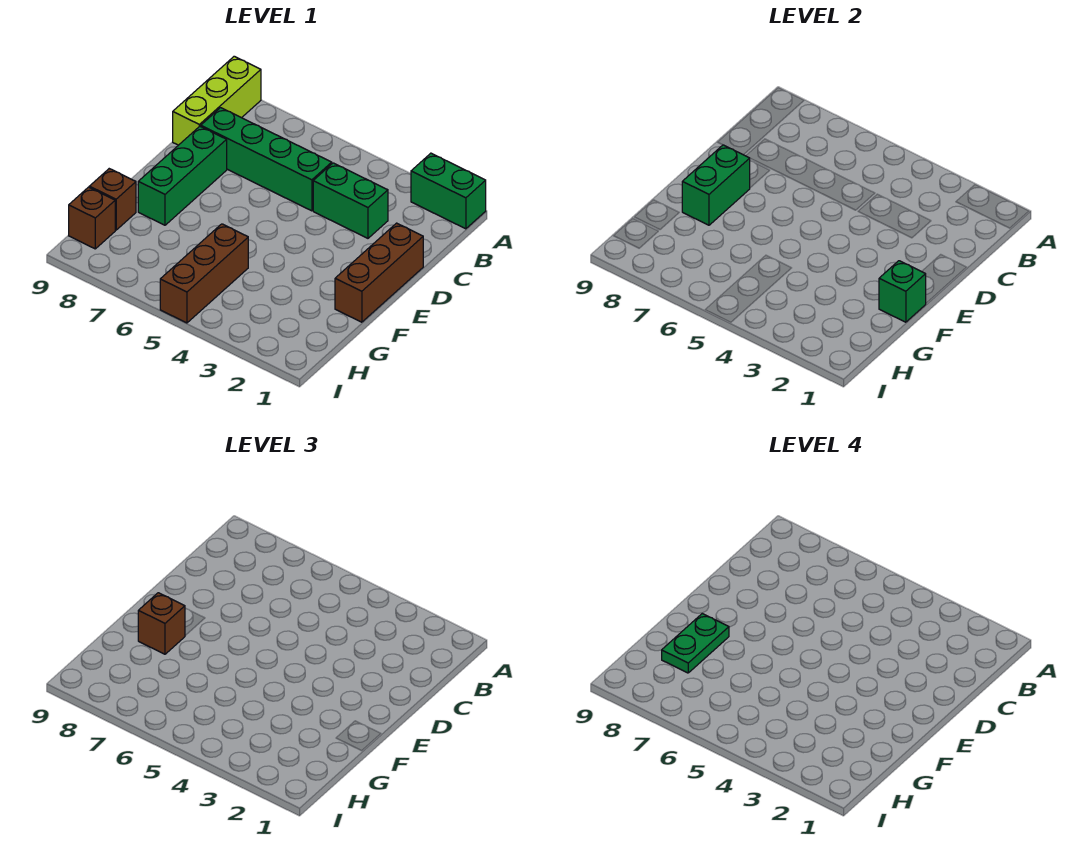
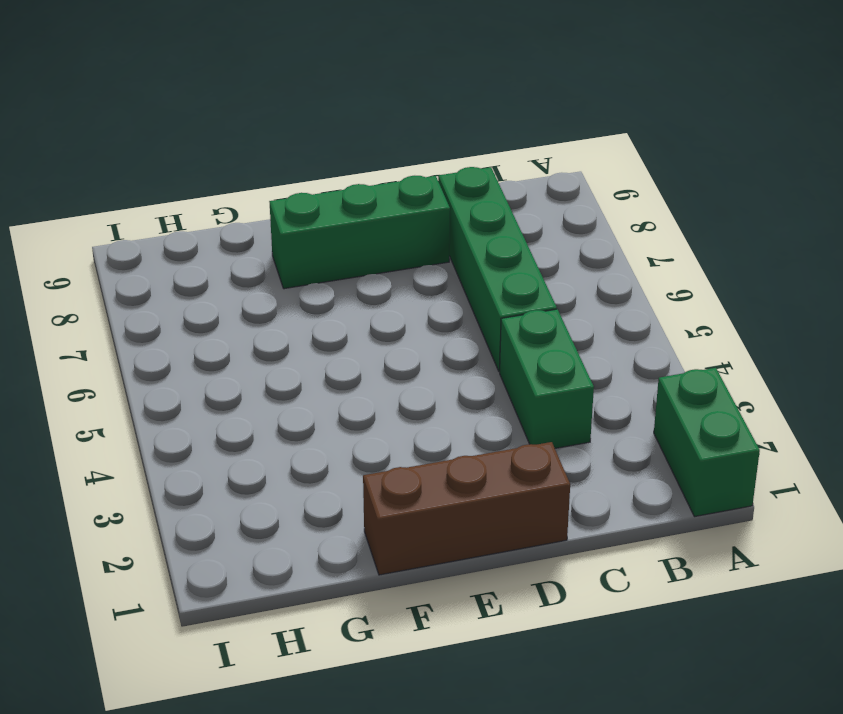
none -> lime brick A9:C9 level 1
none -> brown brick G5:I5 level 1
none -> brown brick G9 level 1

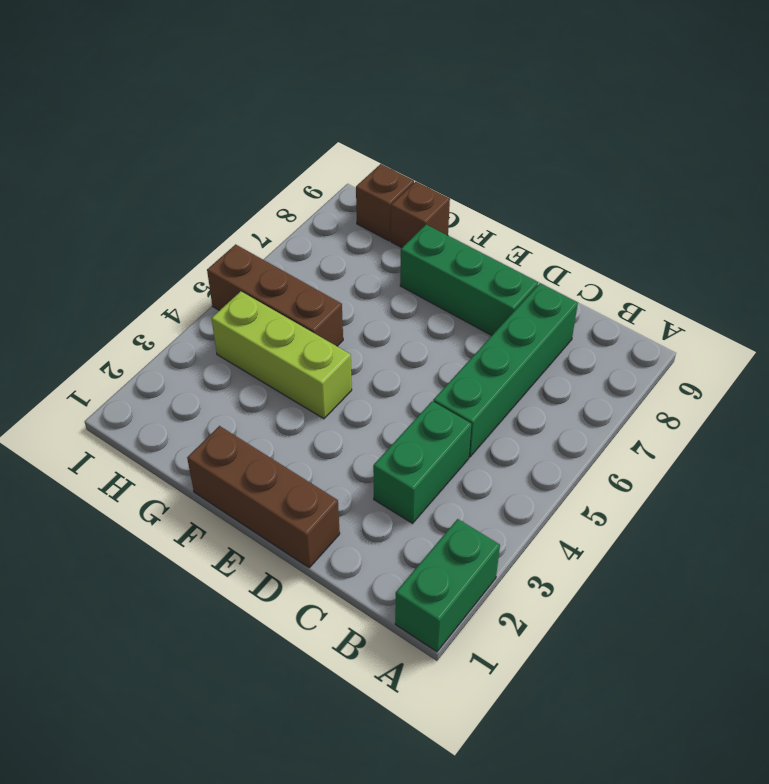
lime brick F4:H4 level 1 -> lime brick A9:C9 level 1
none -> green brick E8:F8 level 2
none -> green brick F1 level 2
none -> brown brick F8 level 3

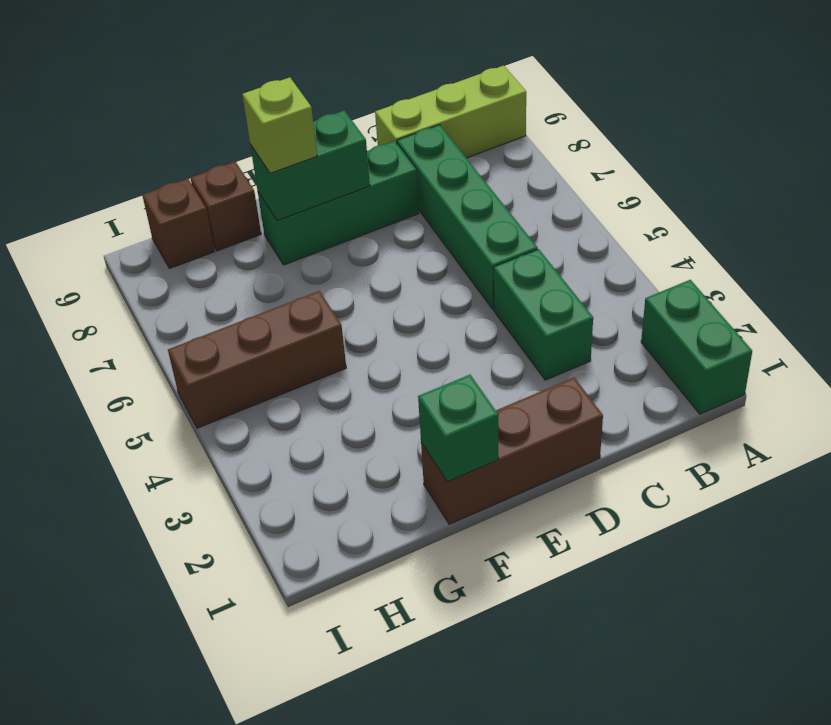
lime brick F8 level 3 -> brown brick F8 level 3
none -> green plate F8:G8 level 4

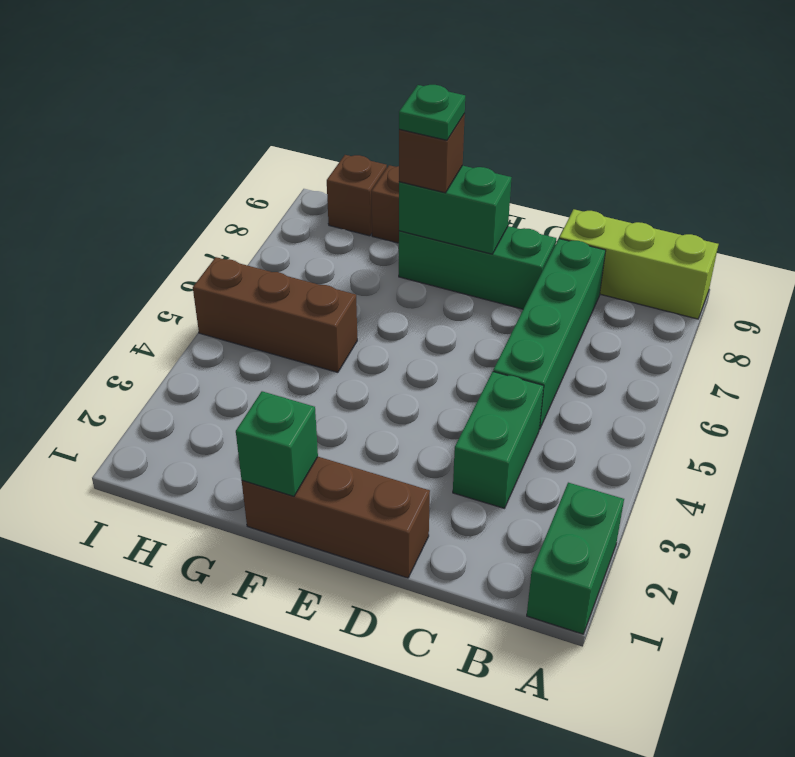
green plate F8 level 4 -> green plate F8:G8 level 4

